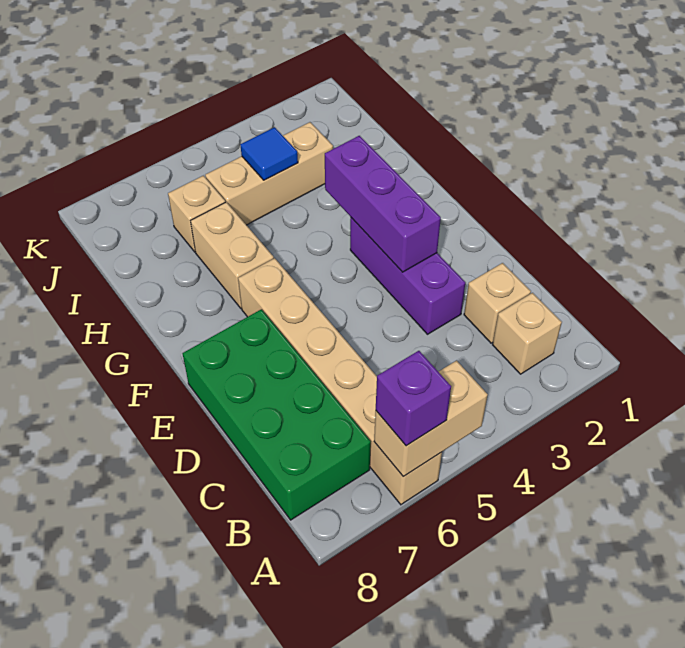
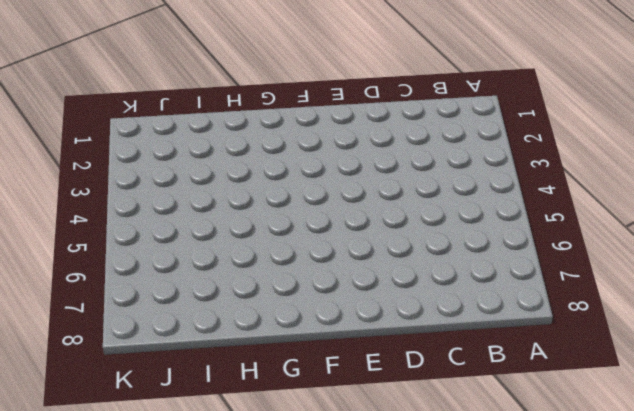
none -> tan brick A6:F6 level 1
none -> tan brick B2 level 1
none -> green brick B7:E8 level 1

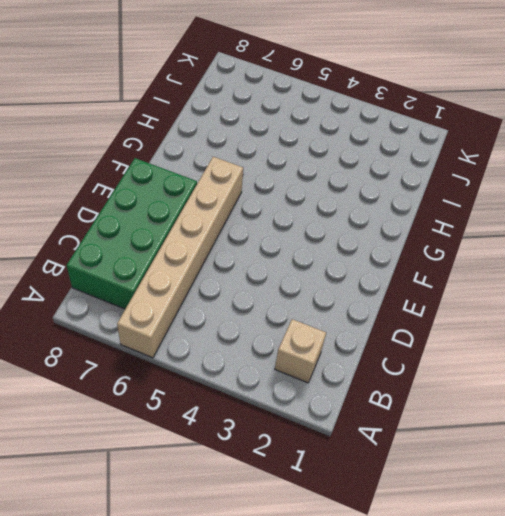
none -> tan brick C2 level 1
none -> purple brick D3:F3 level 1
none -> tan brick G6:H6 level 1

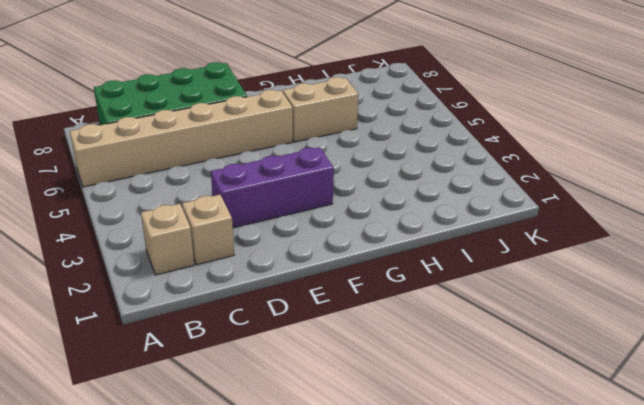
none -> tan brick I3:I5 level 1
none -> tan brick I6 level 1
none -> tan brick A5:A6 level 2

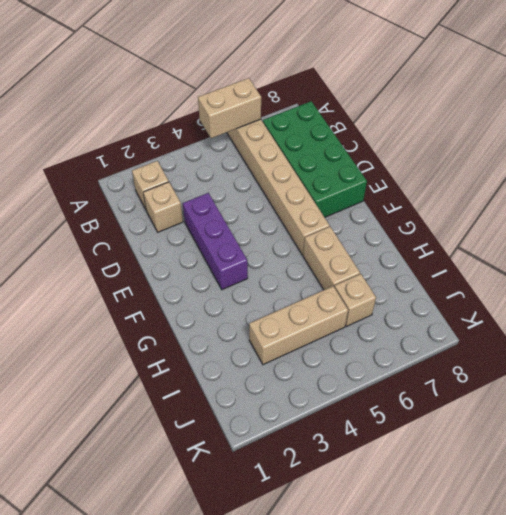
none -> purple brick E3:G3 level 2
none -> blue tile I4 level 2
none -> purple brick A6 level 3

